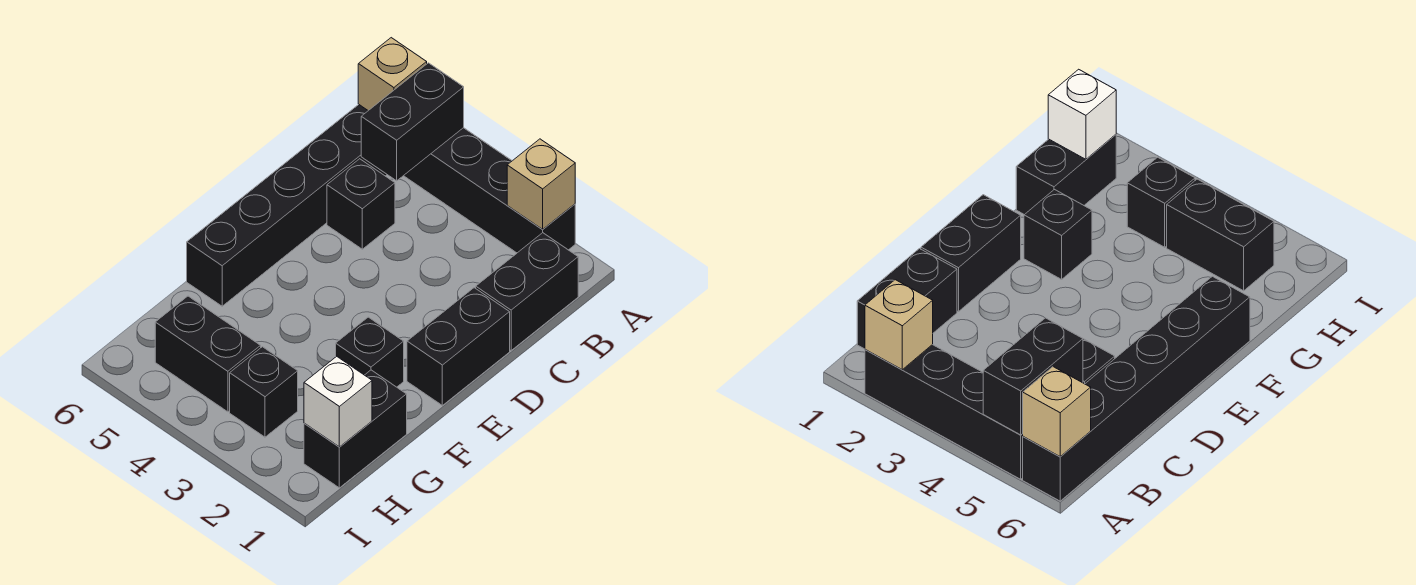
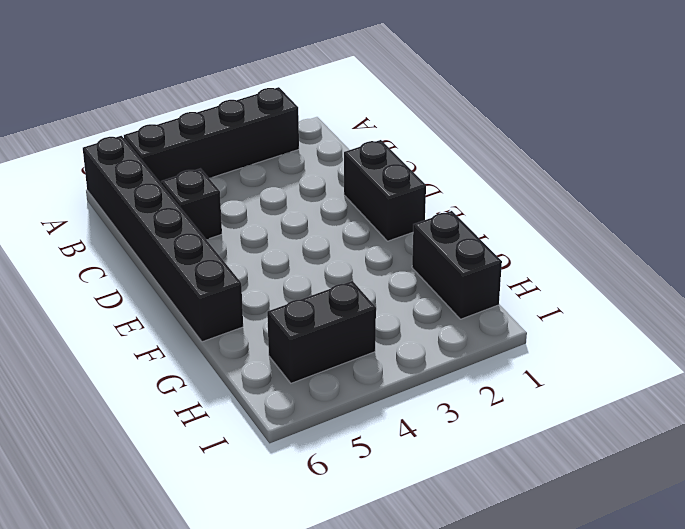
none -> black brick B1:C1 level 1
none -> black brick F2 level 1
none -> black brick H3 level 1

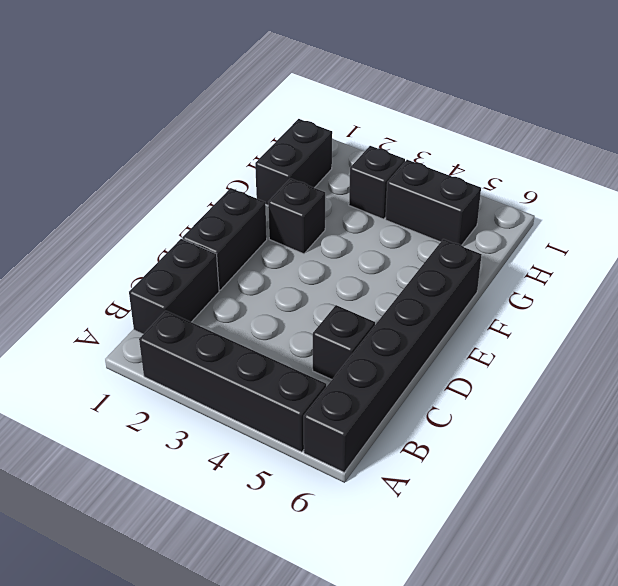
none -> tan brick A2 level 2
none -> black brick A5:B5 level 2
none -> tan brick A6 level 2

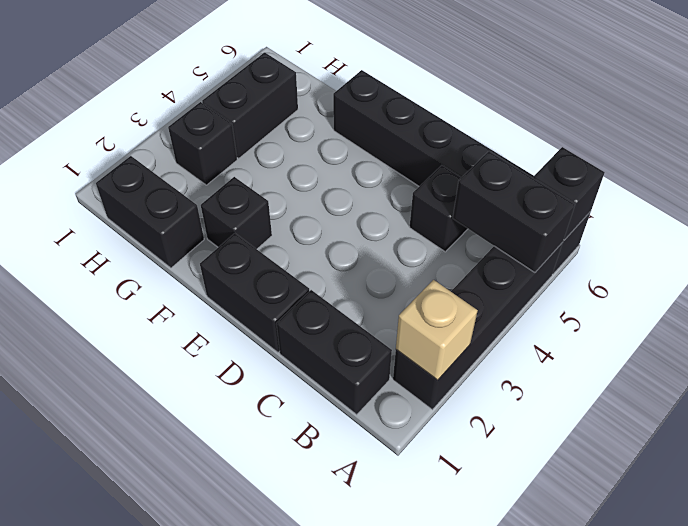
black brick A6 level 2 -> tan brick A6 level 2
none -> white brick H1 level 2

